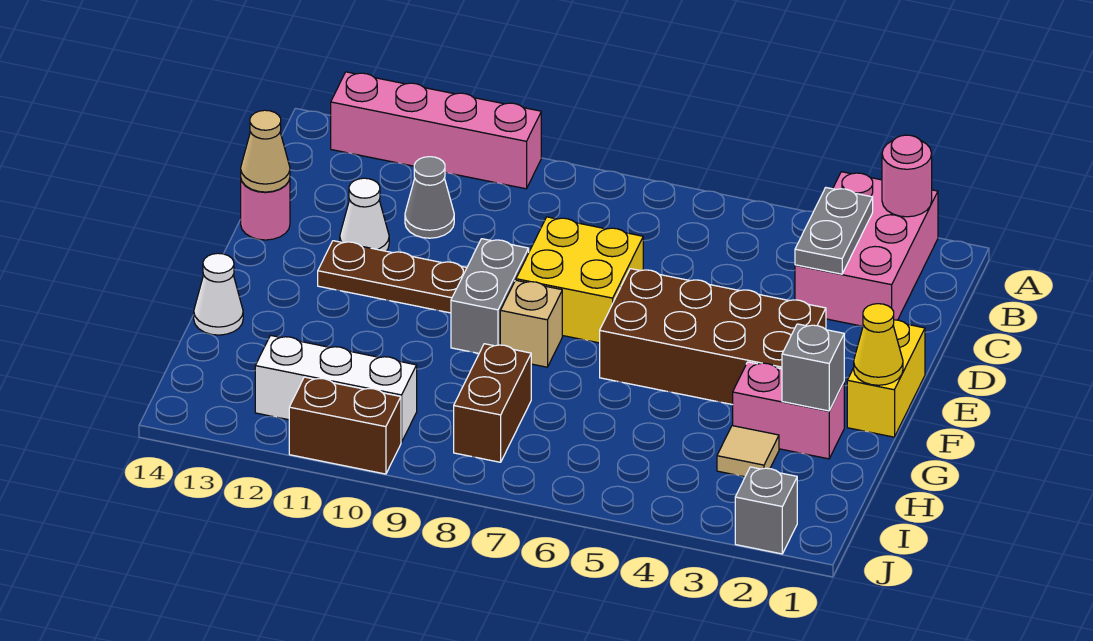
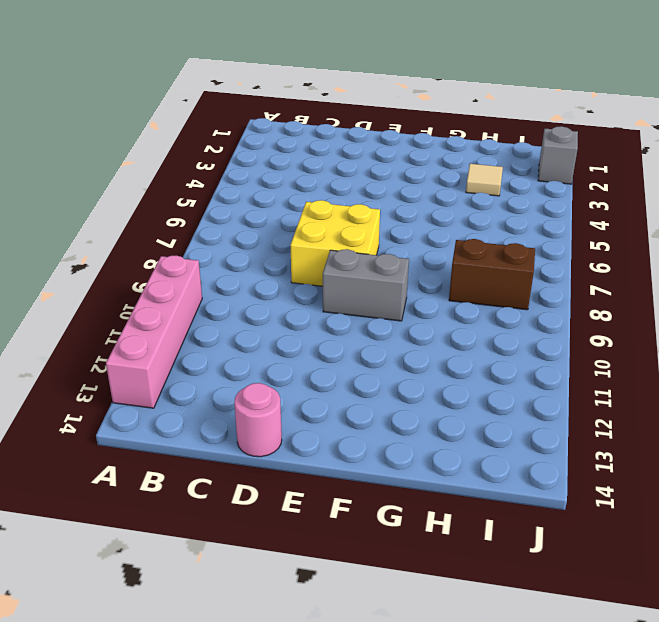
none -> pink brick A2:C3 level 1
none -> grey cone C11 level 1
none -> white cone D12 level 1

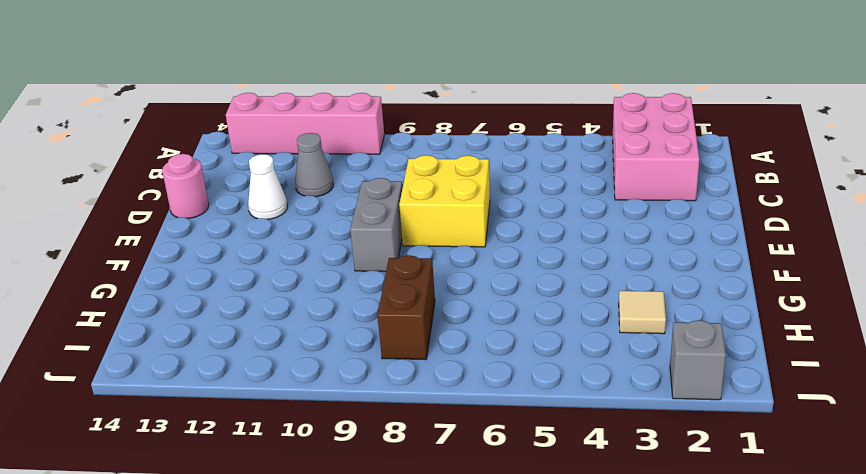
none -> yellow brick E1:F1 level 1
none -> brown brick E3:F6 level 1
none -> brown plate E10:E12 level 1

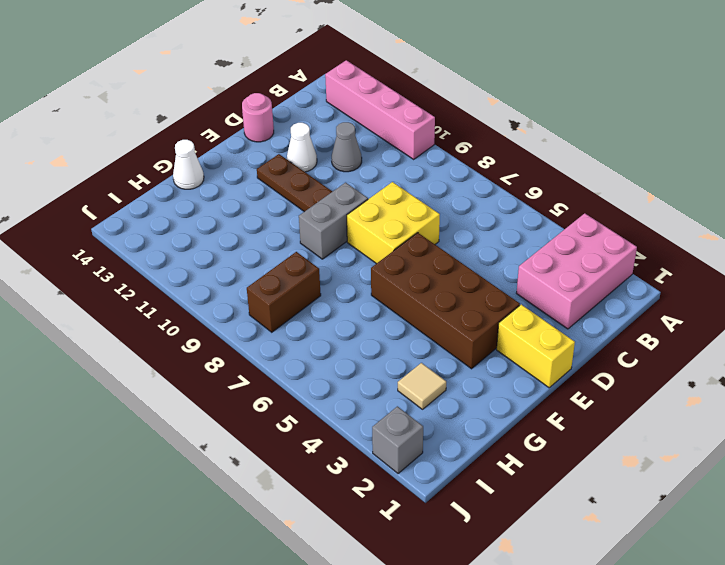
yellow brick E1:E2 level 1 -> yellow brick E1:F1 level 1
none -> tan brick F8 level 1
none -> pink brick G2:G3 level 1
none -> white brick I10:I12 level 1

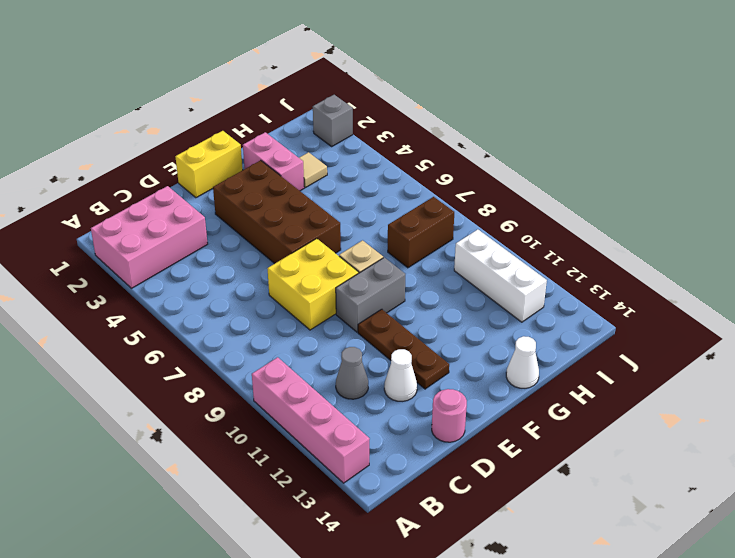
none -> brown brick J10:J11 level 1
none -> pink round brick A2 level 2
none -> grey plate B3:C3 level 2

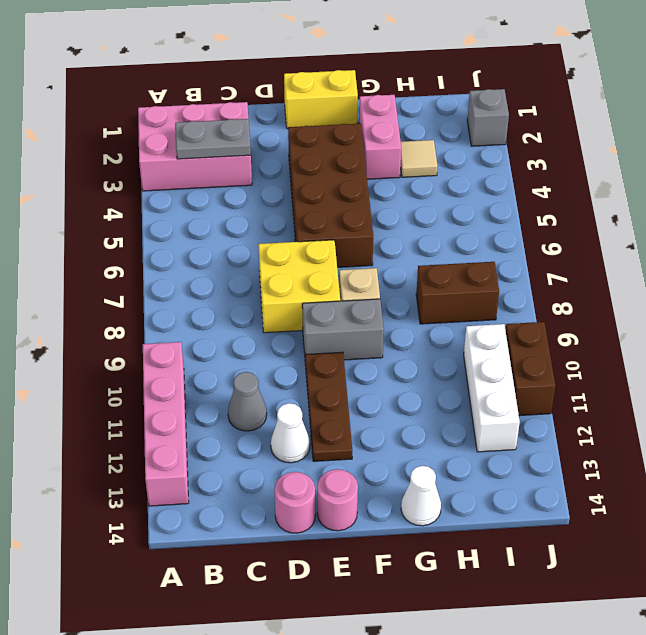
pink round brick E14 level 1 -> pink round brick A2 level 2
none -> tan cone D14 level 2
none -> yellow cone F1 level 2
none -> grey brick G2 level 2

